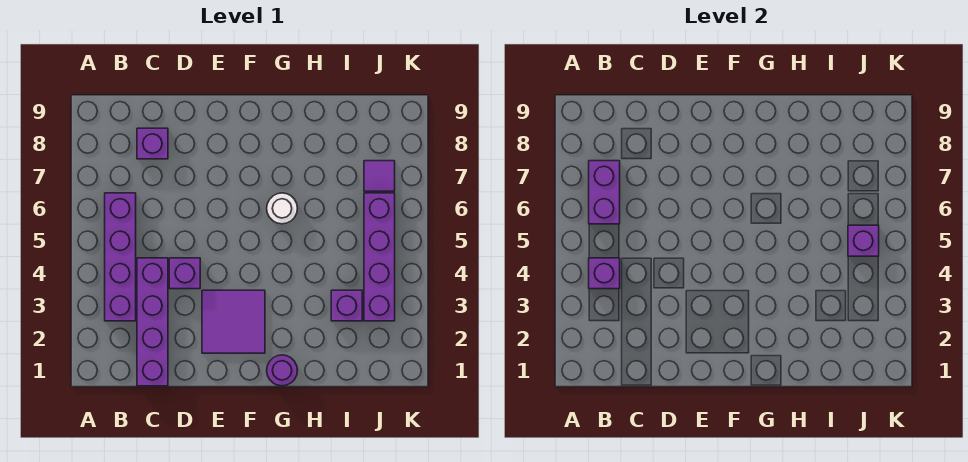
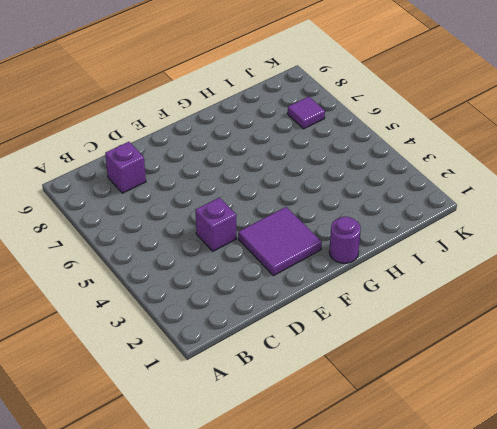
none -> purple brick B3:B6 level 1
none -> purple brick C1:C4 level 1
none -> white round brick G6 level 1

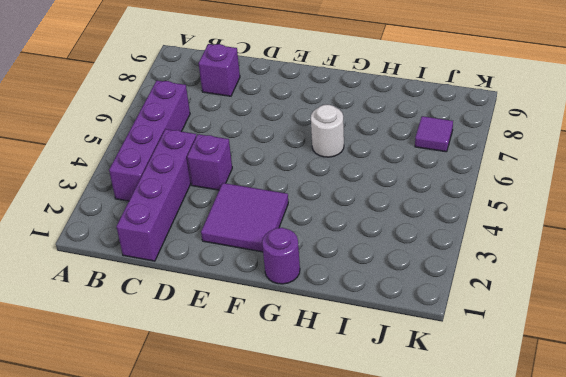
none -> purple brick I3 level 1
none -> purple brick J3:J6 level 1
none -> purple brick B4 level 2

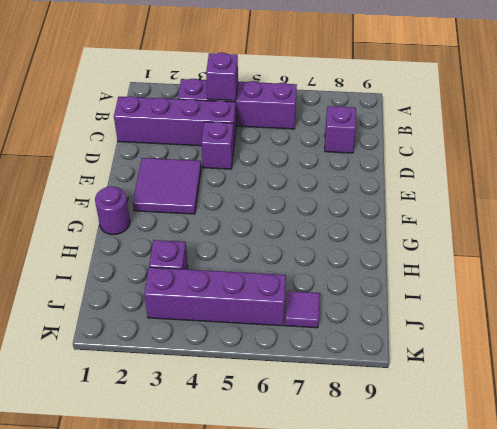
none -> white round brick G6 level 1
none -> purple brick B6:B7 level 2
none -> purple brick J5 level 2

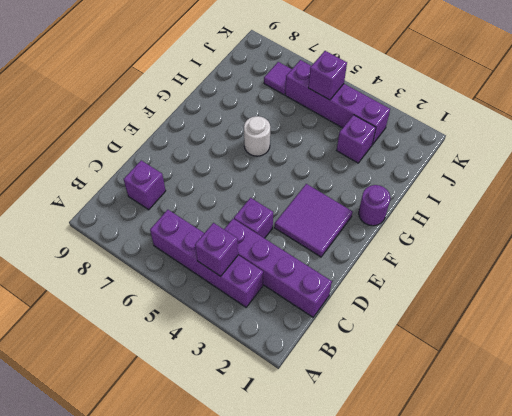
none -> purple brick B6:B7 level 2

